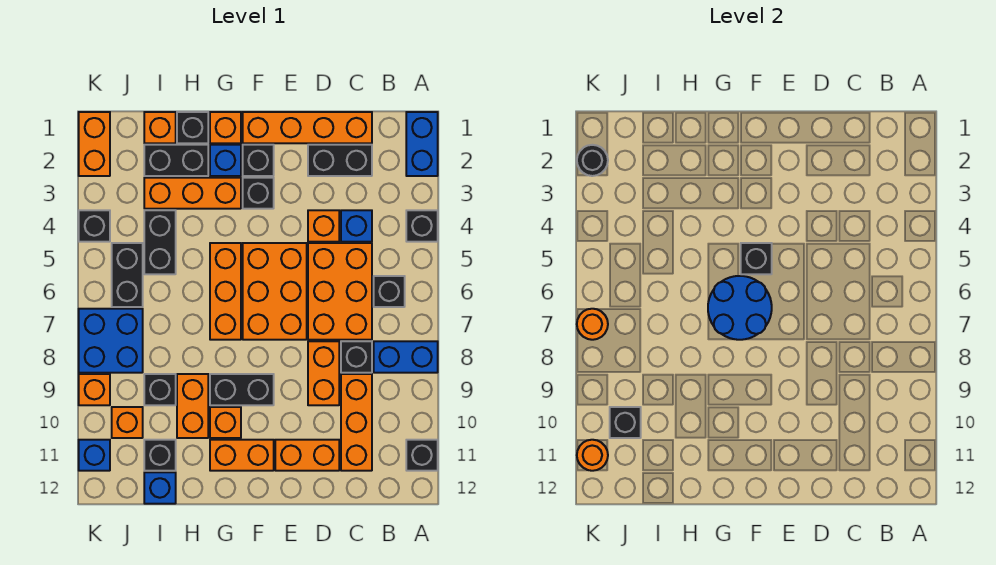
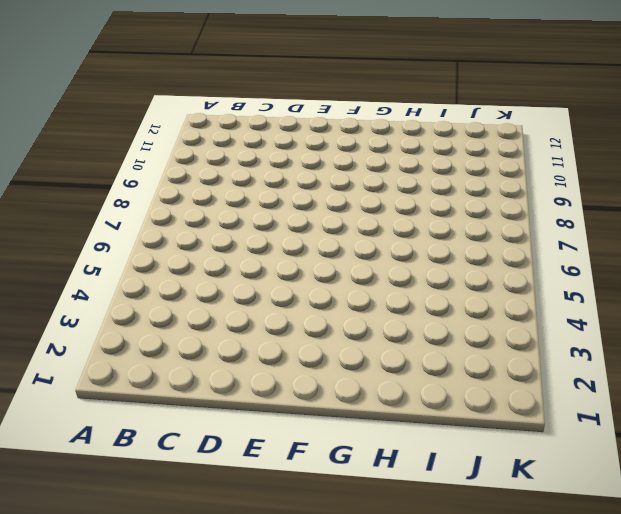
none -> blue brick A1:A2 level 1
none -> black brick A4 level 1
none -> blue brick A8:B8 level 1
none -> black brick A11 level 1

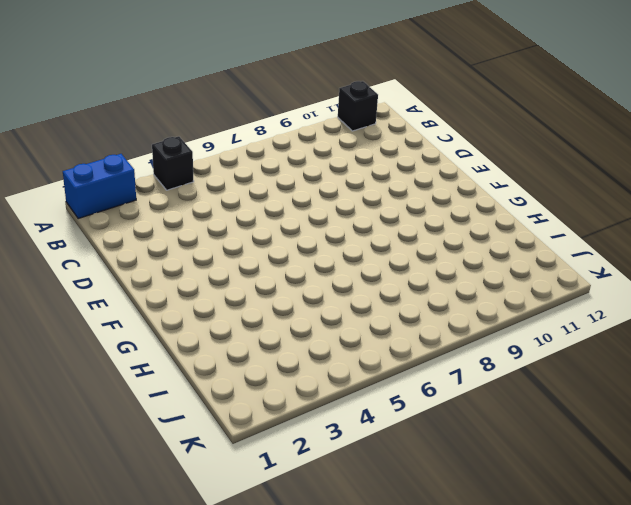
none -> blue brick A8:B8 level 1
none -> black brick B6 level 1
none -> orange brick C1:F1 level 1
none -> black brick C2:D2 level 1

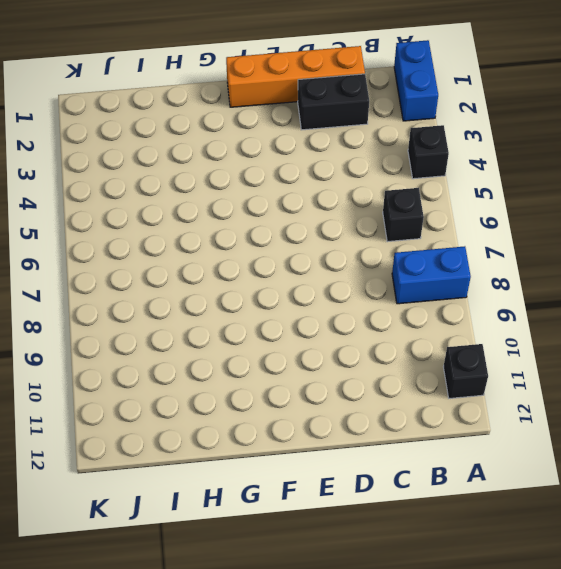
none -> blue brick C4 level 1
none -> orange brick C5:D7 level 1
none -> black brick C8 level 1
none -> orange brick C9:C11 level 1

